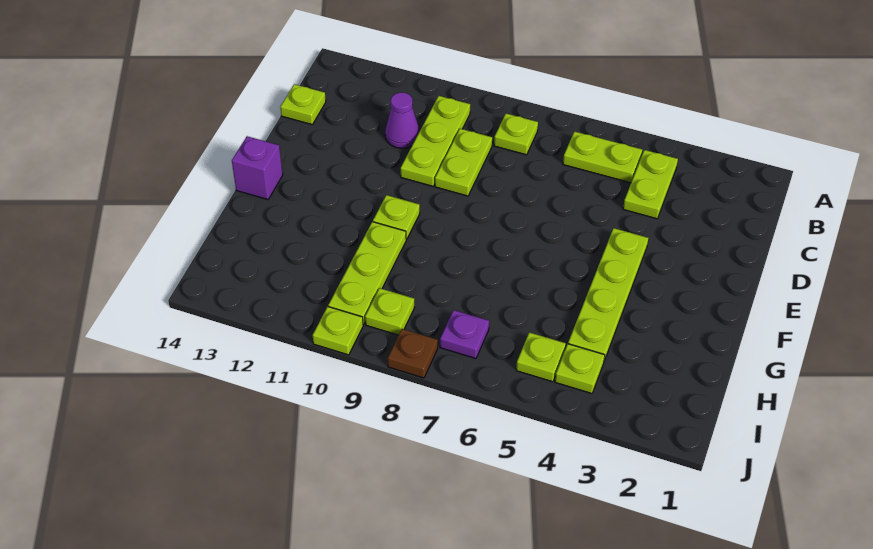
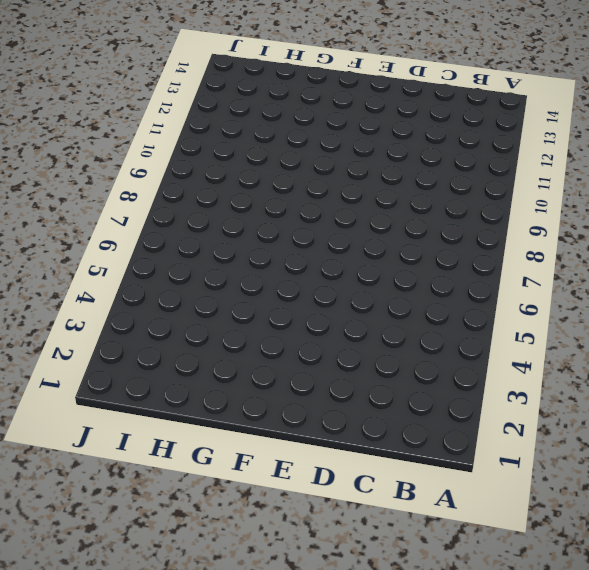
none -> lime plate B4:C4 level 1
none -> lime plate B5:B6 level 1
none -> lime plate B8 level 1

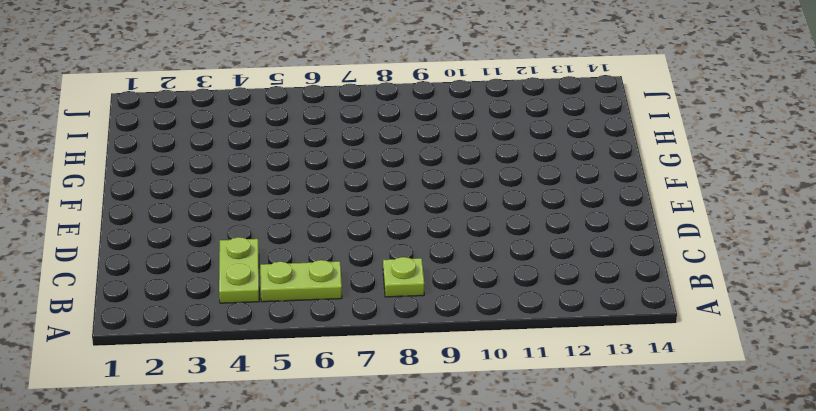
none -> lime plate B10:D10 level 1
none -> lime plate C9:D9 level 1
none -> purple cone C11 level 1

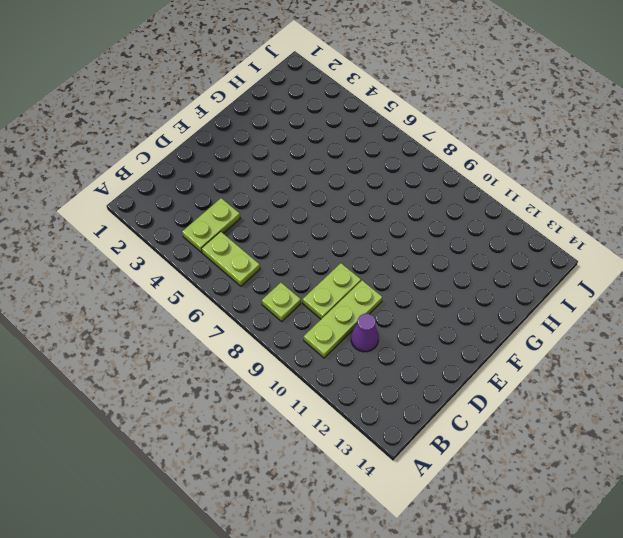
none -> lime plate C14 level 1
none -> lime plate E4:H4 level 1
none -> lime plate F10 level 1

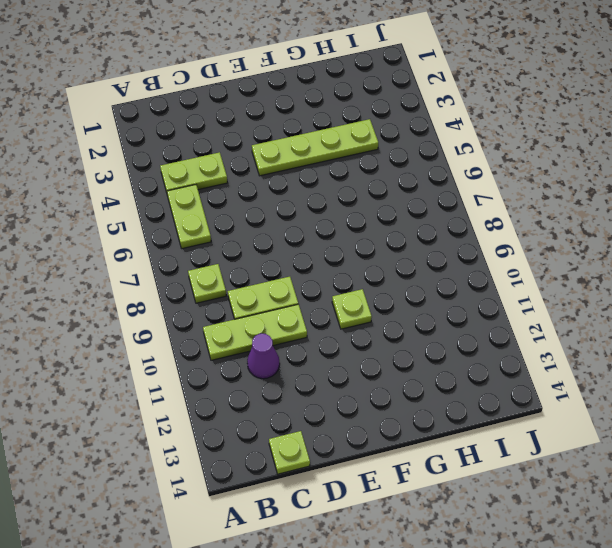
none -> purple brick F14 level 1
none -> lime plate G10:I10 level 1
none -> lime plate I4 level 1

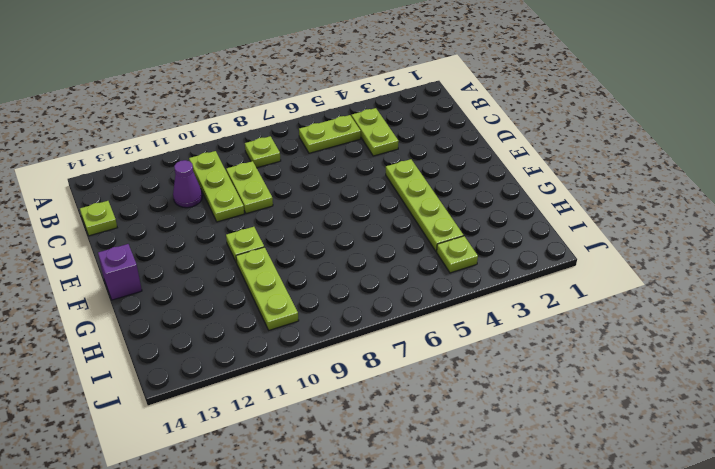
none -> lime plate I5 level 1
none -> purple plate I7 level 1
none -> lime plate I9 level 1

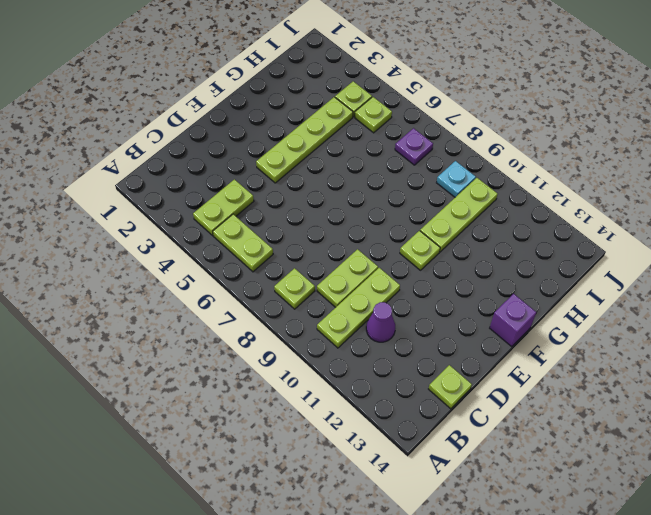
cyan plate I9 level 1 -> lime plate I9 level 1
none -> brown plate J8 level 1
none -> lime plate J10 level 1

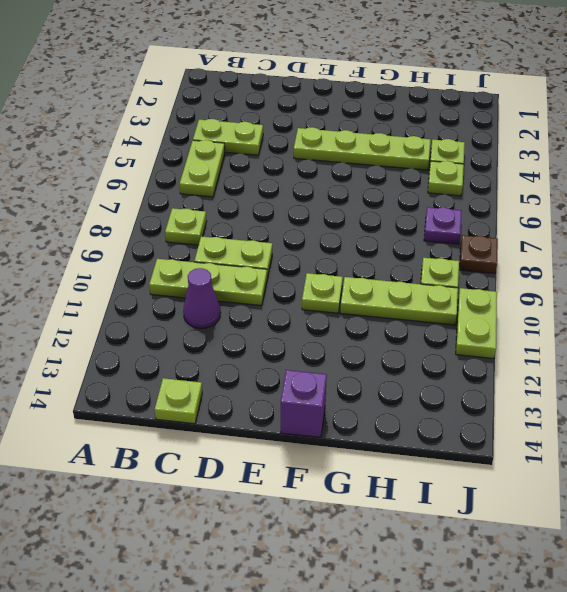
lime plate J10:J11 level 1 -> lime plate J10 level 1

